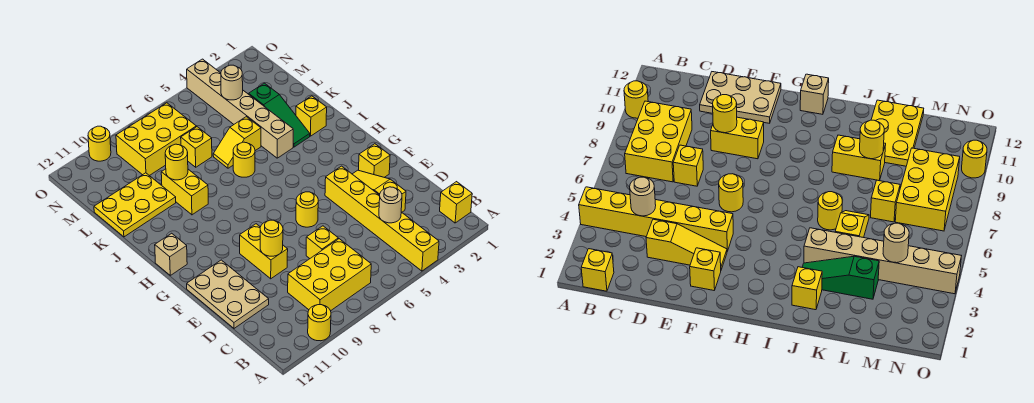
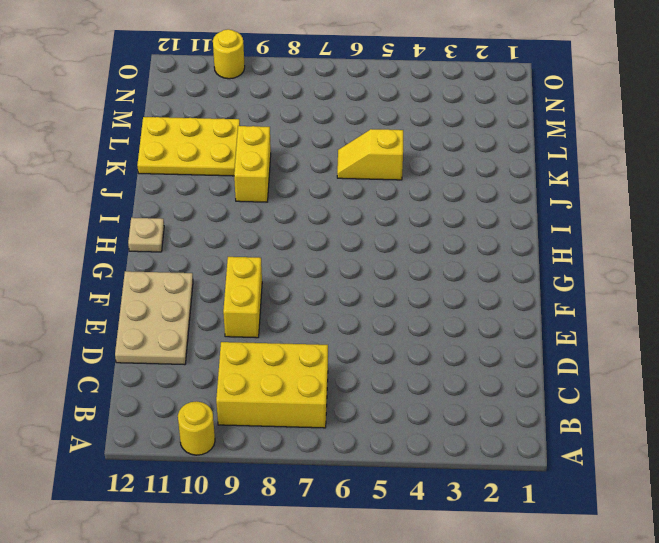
tan plate H12 level 1 -> tan brick H12 level 1
none -> yellow brick A4:F4 level 1
none -> yellow brick B1 level 1
none -> yellow slope D3:F3 level 1 top D

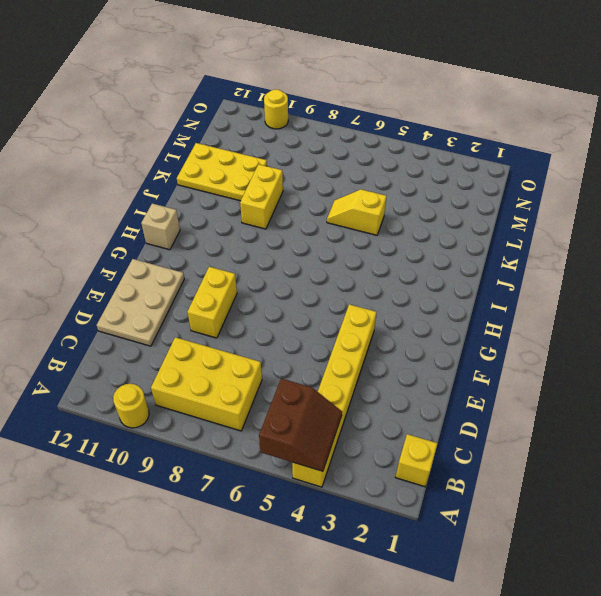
brown slope A4:B5 level 2 top 5 -> none
none -> yellow slope D3:F3 level 1 top D
none -> yellow brick D7 level 1
none -> yellow brick F2 level 1

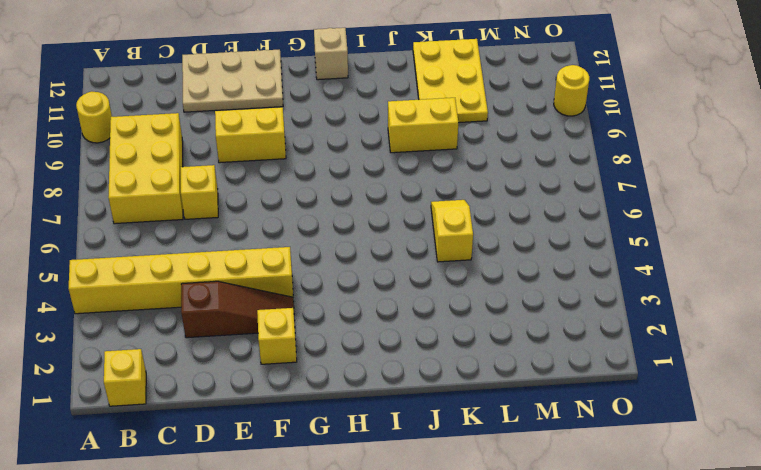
brown slope D3:F3 level 1 top D -> yellow slope D3:F3 level 1 top D
none -> yellow round brick F6 level 1
none -> yellow brick J2 level 1
none -> green slope J3:L3 level 1 top L

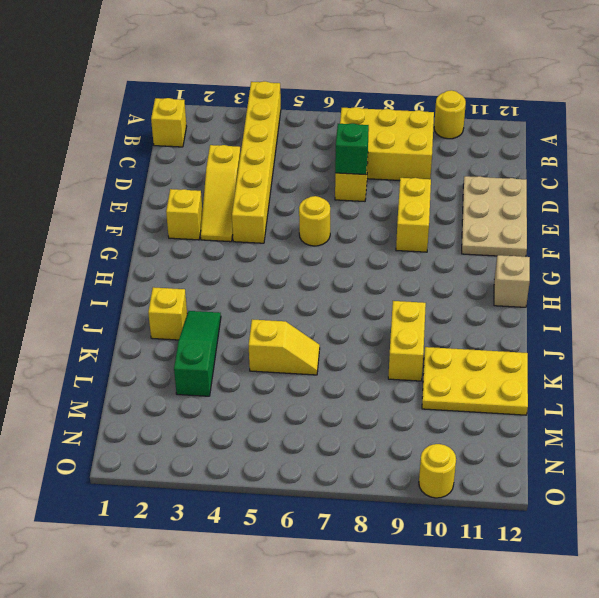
green brick D7 level 2 -> none
none -> tan brick J4:O4 level 1
none -> yellow round brick J6 level 1
none -> yellow brick L7 level 1

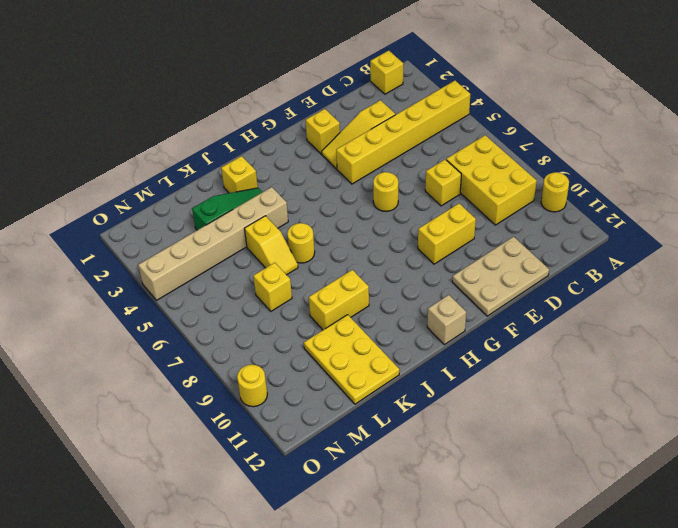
none -> yellow brick M7:N9 level 1
none -> tan round brick C4 level 2
none -> yellow round brick E9 level 2

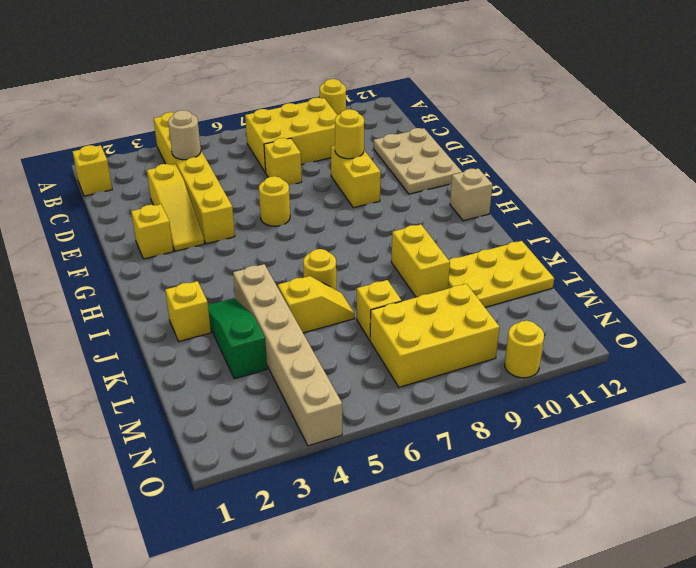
none -> yellow round brick K9 level 2
none -> tan round brick M4 level 2

